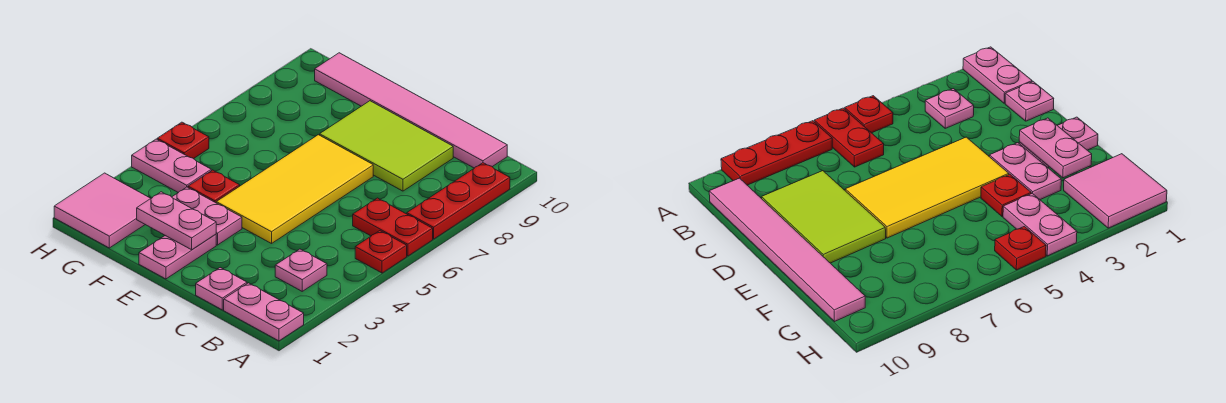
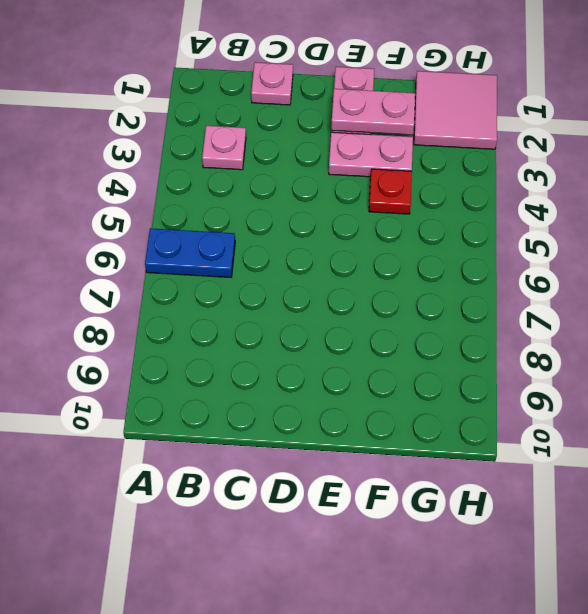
blue plate A6:B6 level 1 -> red plate A6:B6 level 1
none -> pink plate A1:B1 level 1
none -> red plate A5 level 1
none -> red plate A7:A9 level 1

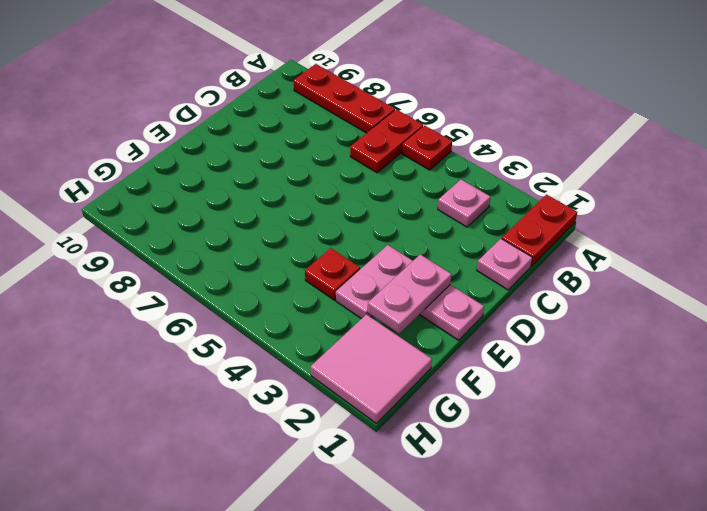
red plate A1:B1 level 1 -> pink plate A1:B1 level 1
none -> pink tile B10:G10 level 1
none -> lime tile C8:E9 level 1
none -> yellow tile D4:E7 level 1

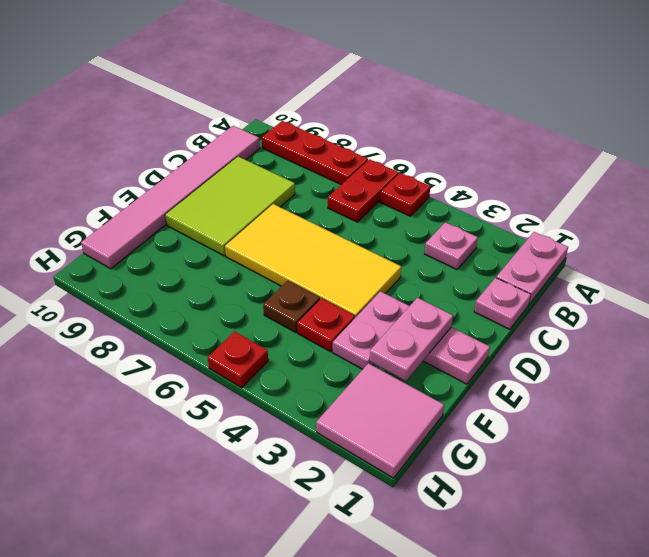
brown plate F5 level 1 -> none
none -> pink plate G4:H4 level 1

